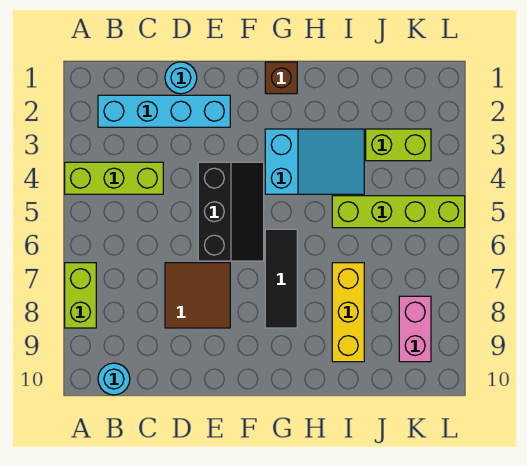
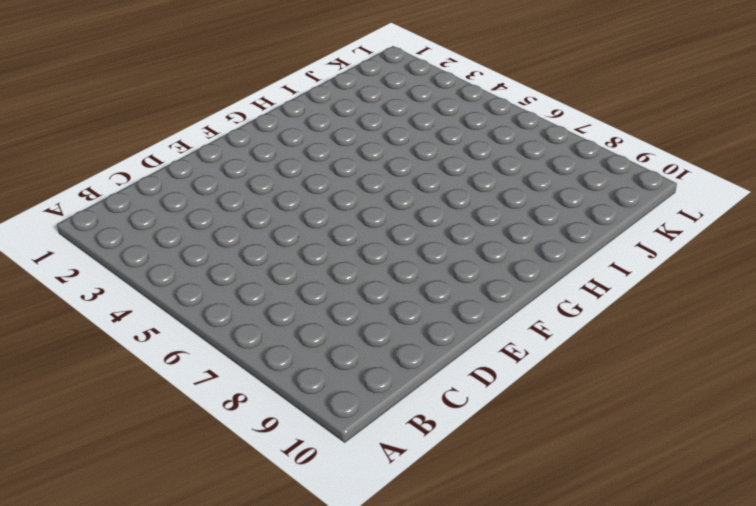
none -> lime brick A4:C4 level 1
none -> lime brick A7:A8 level 1
none -> cyan brick B2:E2 level 1

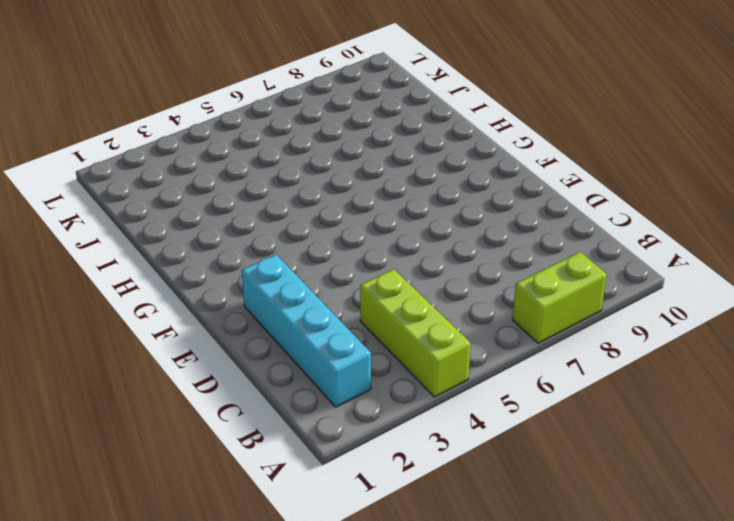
none -> cyan round brick B10 level 1
none -> cyan round brick D1 level 1
none -> brown tile D7:E8 level 1

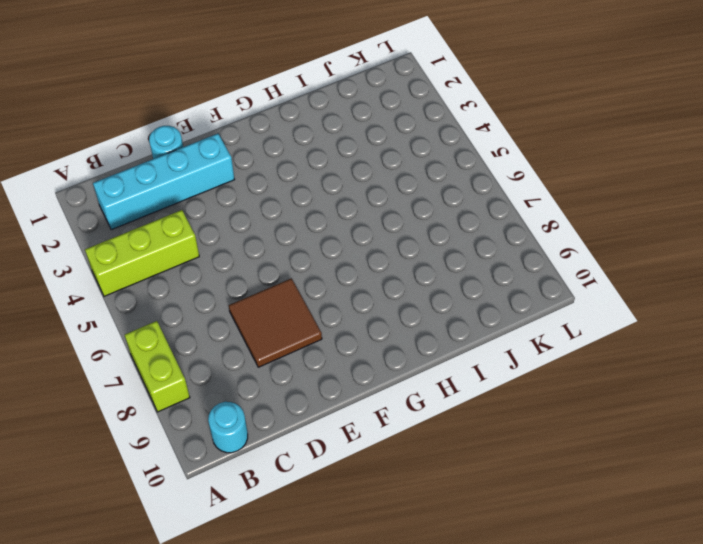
none -> black slope E4:F6 level 1 top E
none -> brown brick G1 level 1
none -> cyan slope G3:I4 level 1 top G

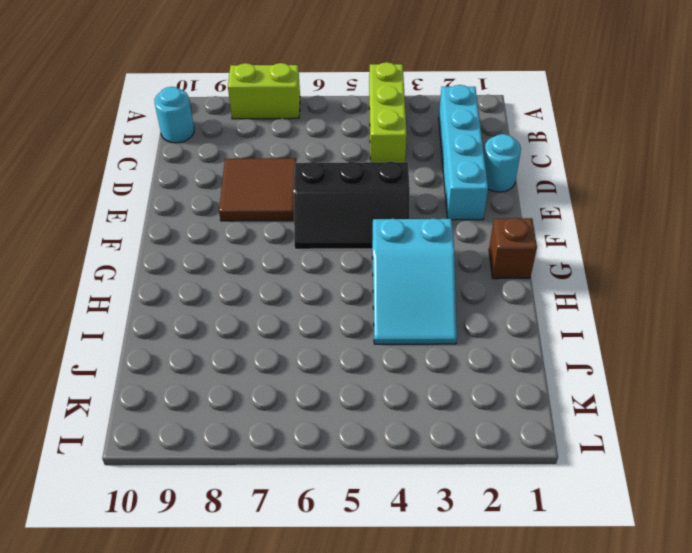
none -> black tile G6:G8 level 1
none -> lime brick I5:L5 level 1
none -> yellow brick I7:I9 level 1

